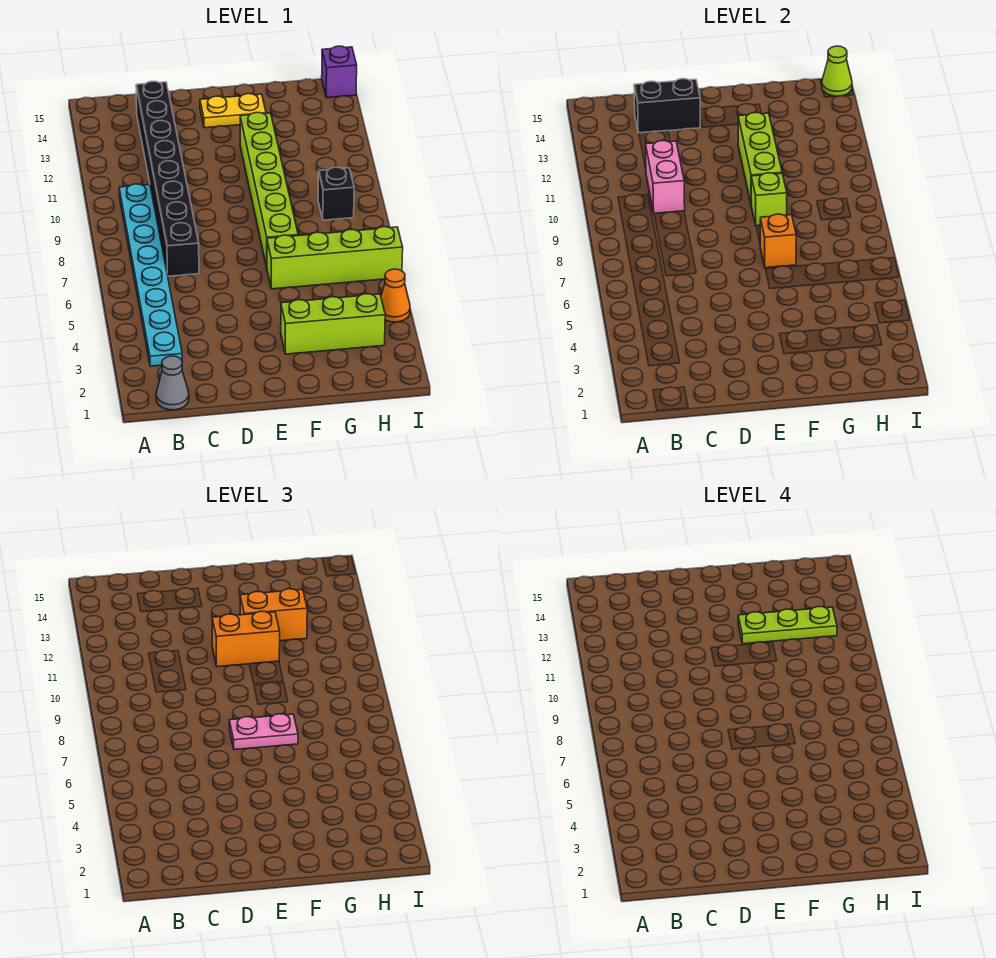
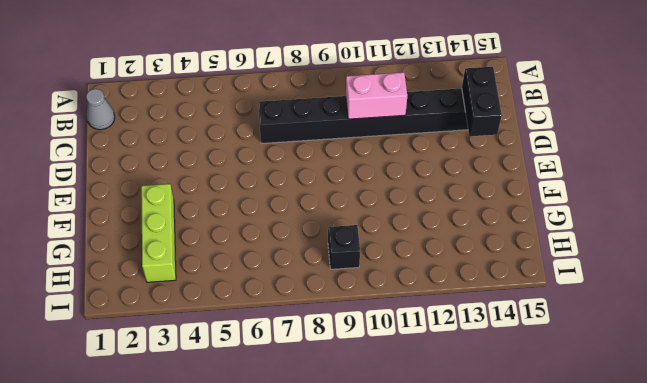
none -> cyan plate B3:B10 level 1
none -> yellow plate E14:F14 level 1
none -> lime brick F6:I6 level 1

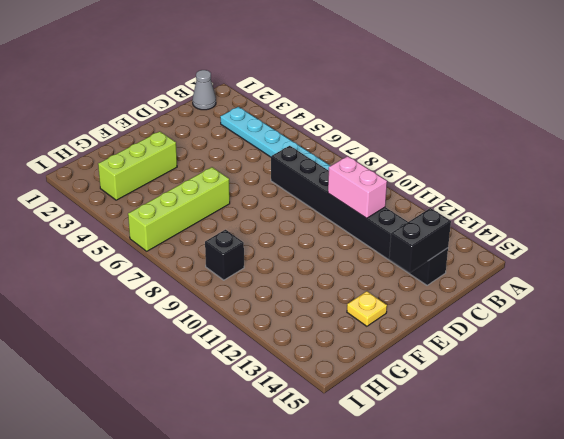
yellow plate F14 level 1 -> yellow plate E14:F14 level 1
none -> lime brick F7:F12 level 1
none -> orange cone I4 level 1
none -> purple brick I15 level 1

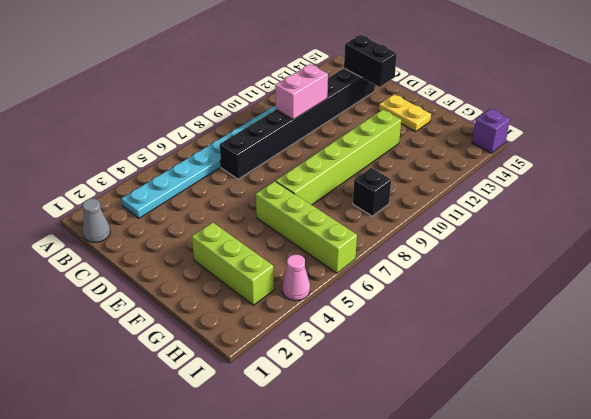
pink cone I4 level 1 -> orange cone I4 level 1
none -> orange brick F7 level 2
none -> lime brick F9 level 2
none -> lime brick F10:F12 level 2

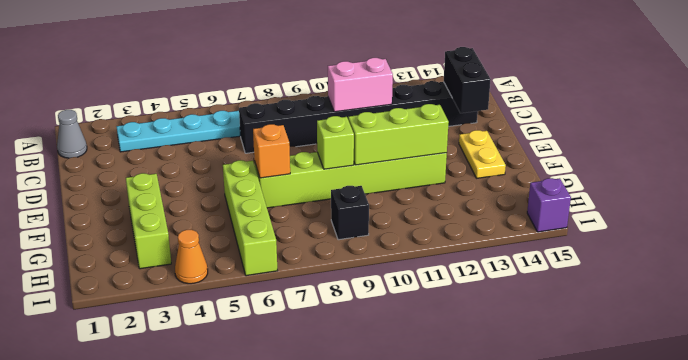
none -> lime cone I15 level 2
none -> pink plate E7:F7 level 3
none -> orange brick E11:F11 level 3

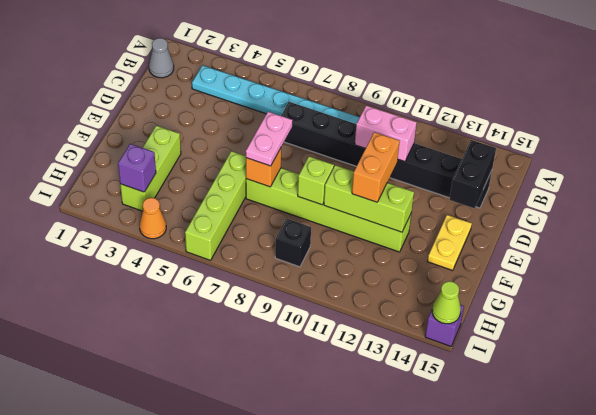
purple brick H3 level 2 -> none
none -> orange brick F12:G12 level 3
none -> lime plate F12:H12 level 4

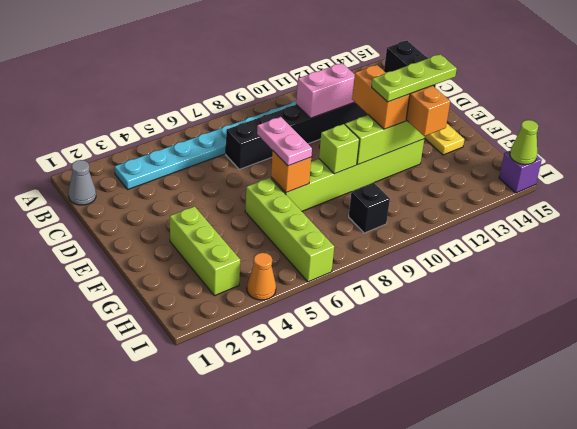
lime plate F11:F13 level 4 -> lime plate F12:H12 level 4

